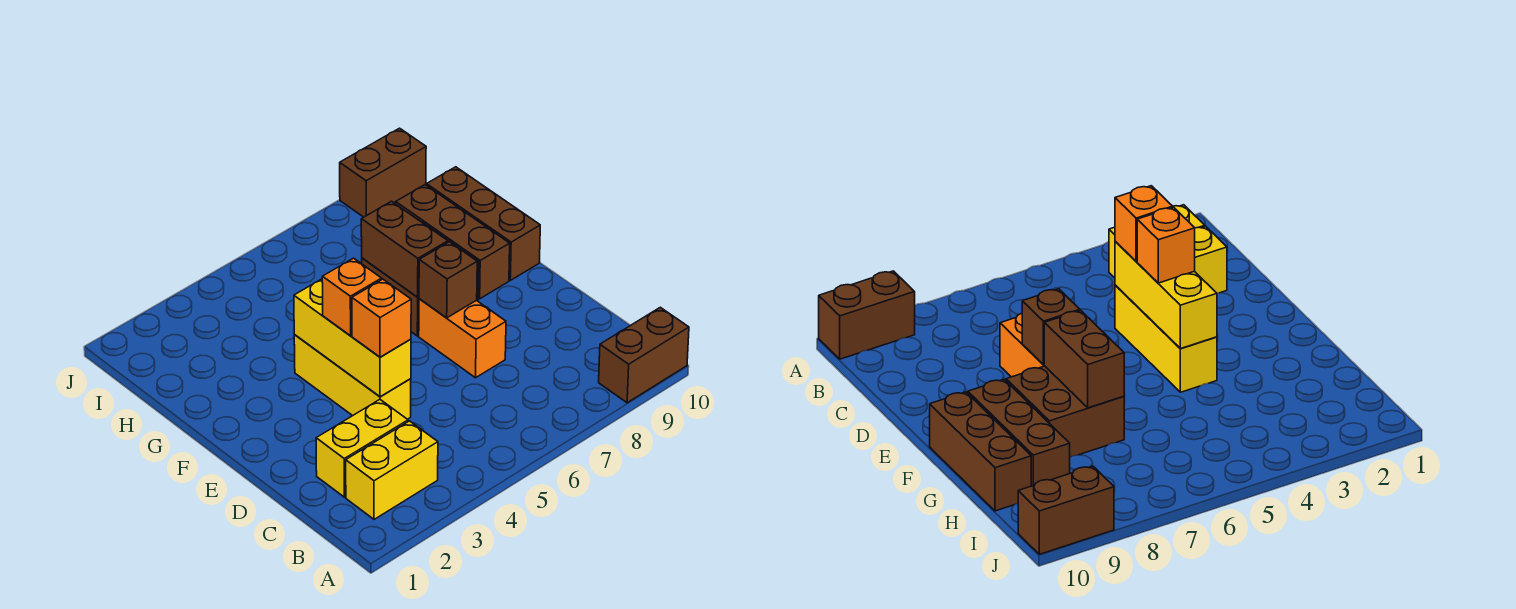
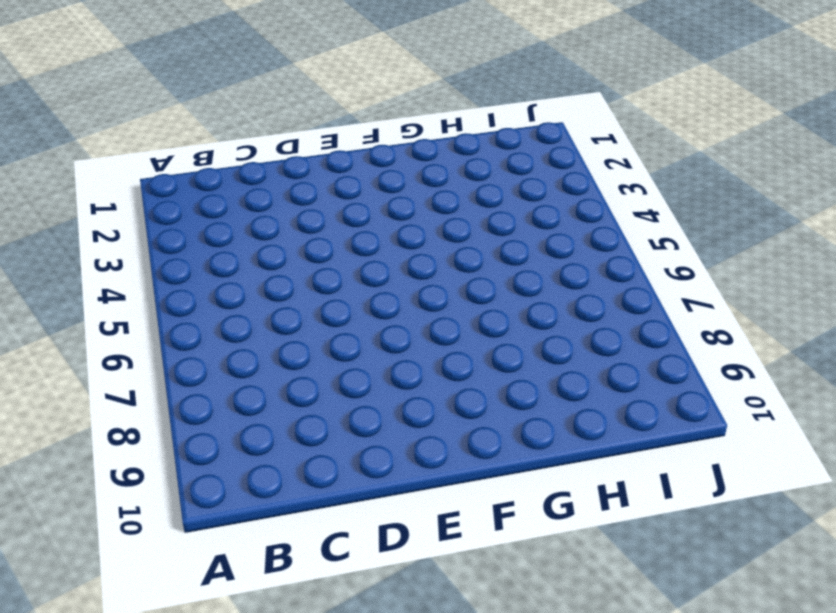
none -> brown brick A9:A10 level 1
none -> yellow brick B2:B3 level 1
none -> yellow brick C2:C3 level 1

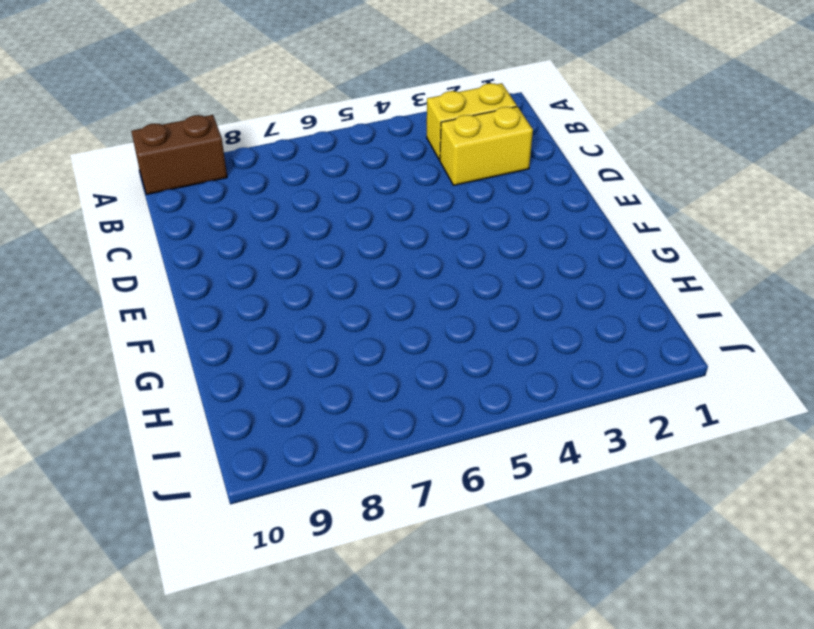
none -> yellow brick D4:F4 level 1
none -> orange brick D7:E7 level 1
none -> brown brick F7:G8 level 1

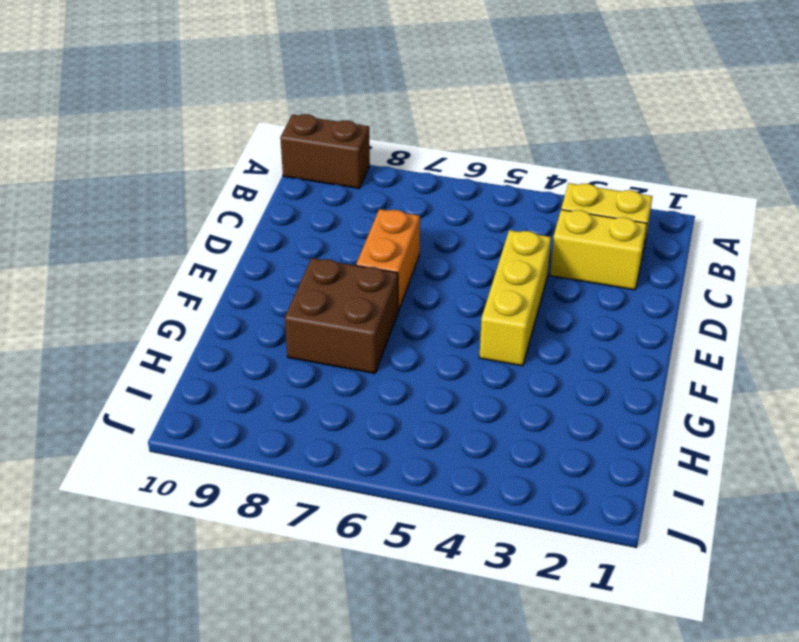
none -> brown brick F9:H9 level 1
none -> brown brick F10:H10 level 1
none -> brown brick J9:J10 level 1

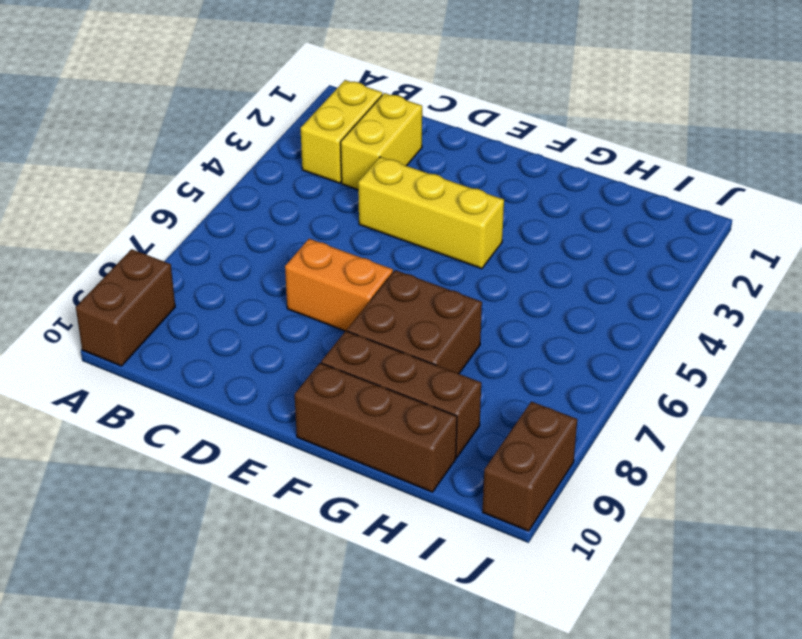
none -> yellow brick D4:F4 level 2
none -> brown brick E7 level 2
none -> brown brick F7:G7 level 2

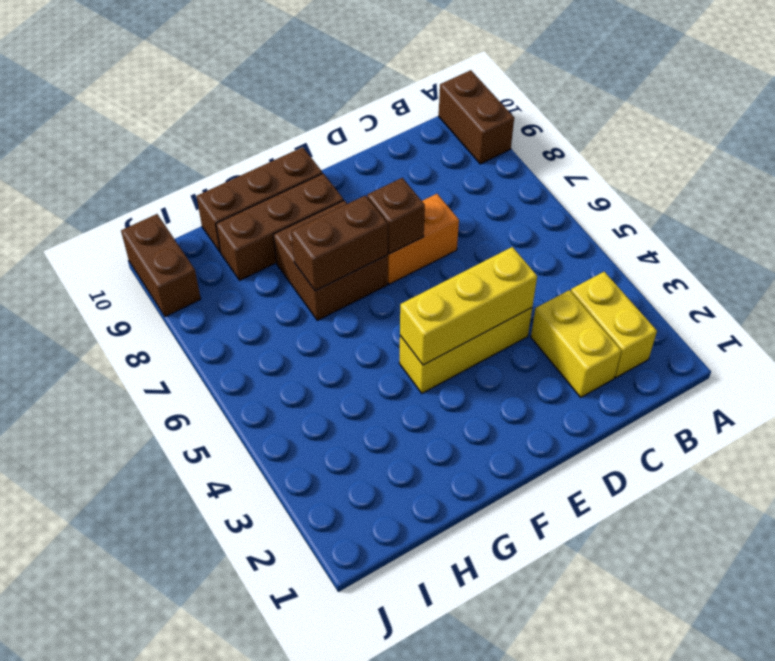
none -> orange brick D4 level 3
none -> orange brick E4 level 3

